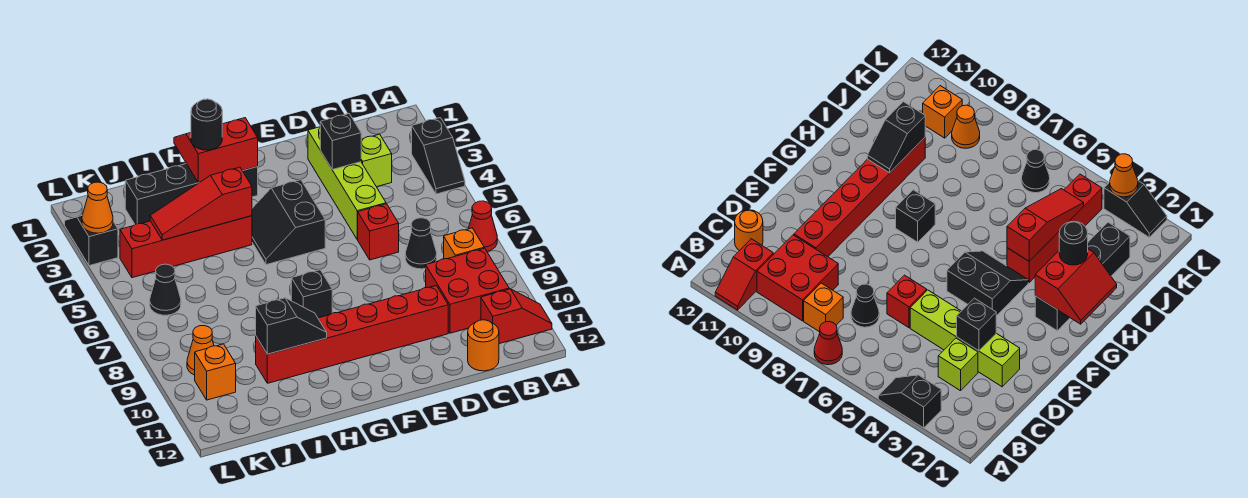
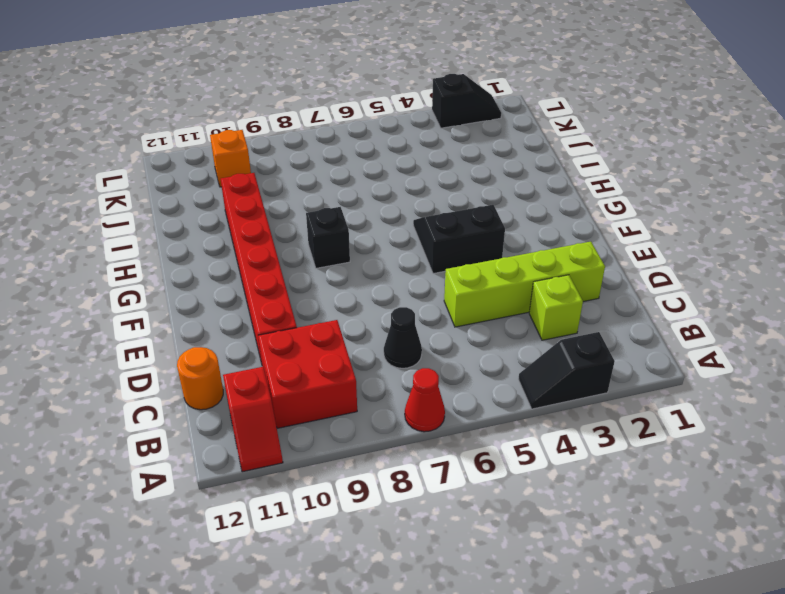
none -> orange brick B8 level 1
none -> red brick D6 level 1
none -> black brick G2:J2 level 1

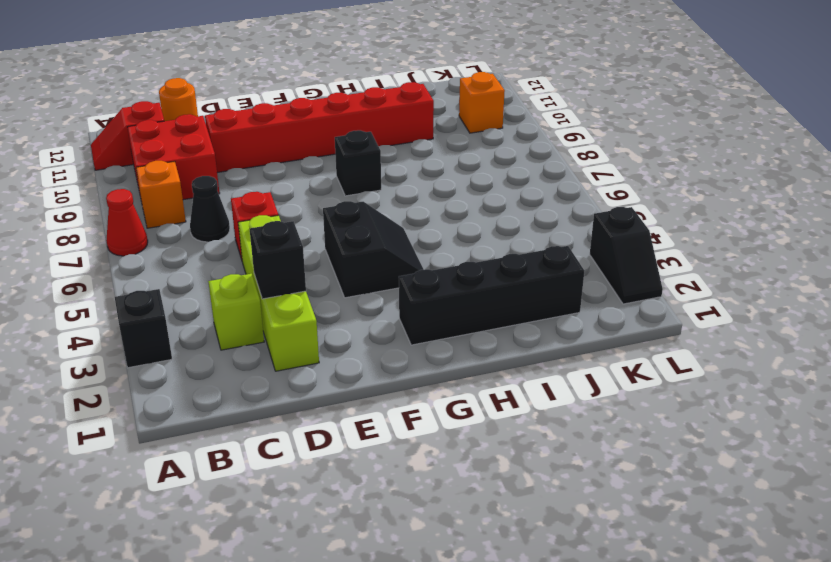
none -> red brick H4:K4 level 1
none -> black cone K6 level 1
none -> orange cone K9 level 1

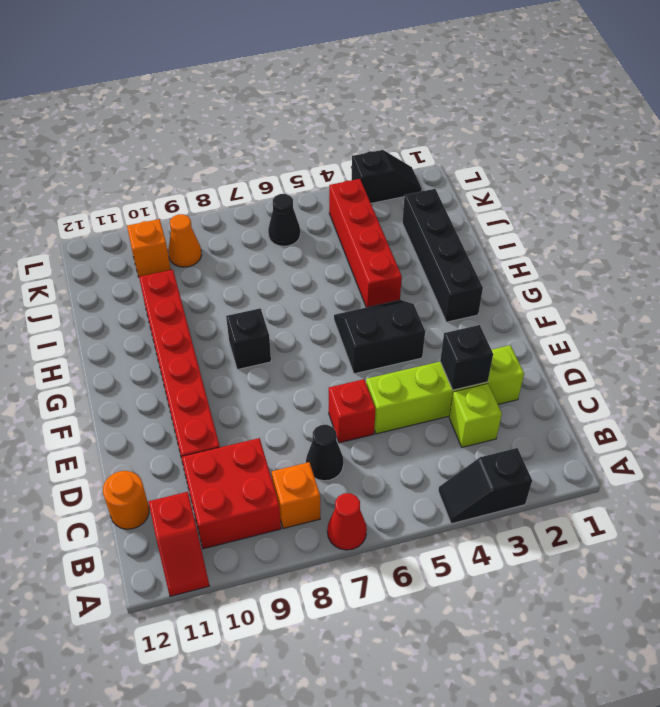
none -> red slope G1:H2 level 2 top 2
none -> red slope H4:J4 level 2 top H
none -> black slope H10:I10 level 2 top I

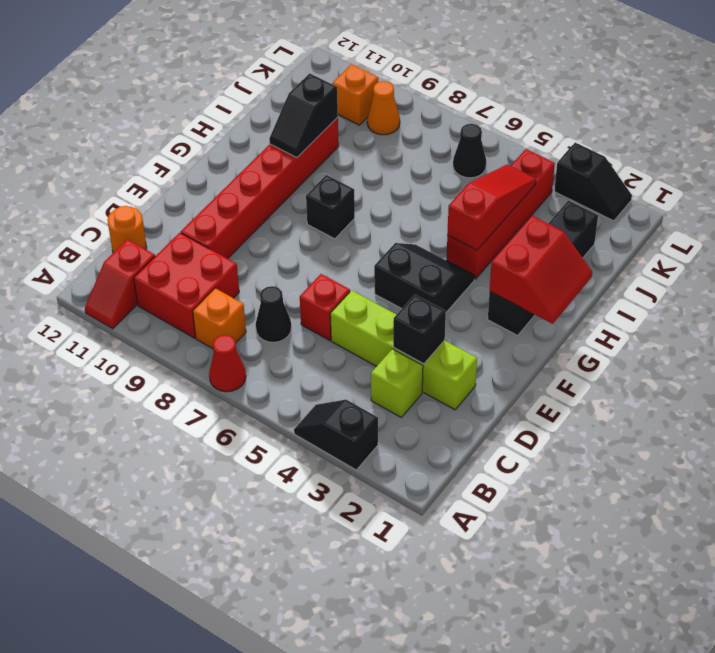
none -> orange cone L3 level 2
none -> black round brick H2 level 3

